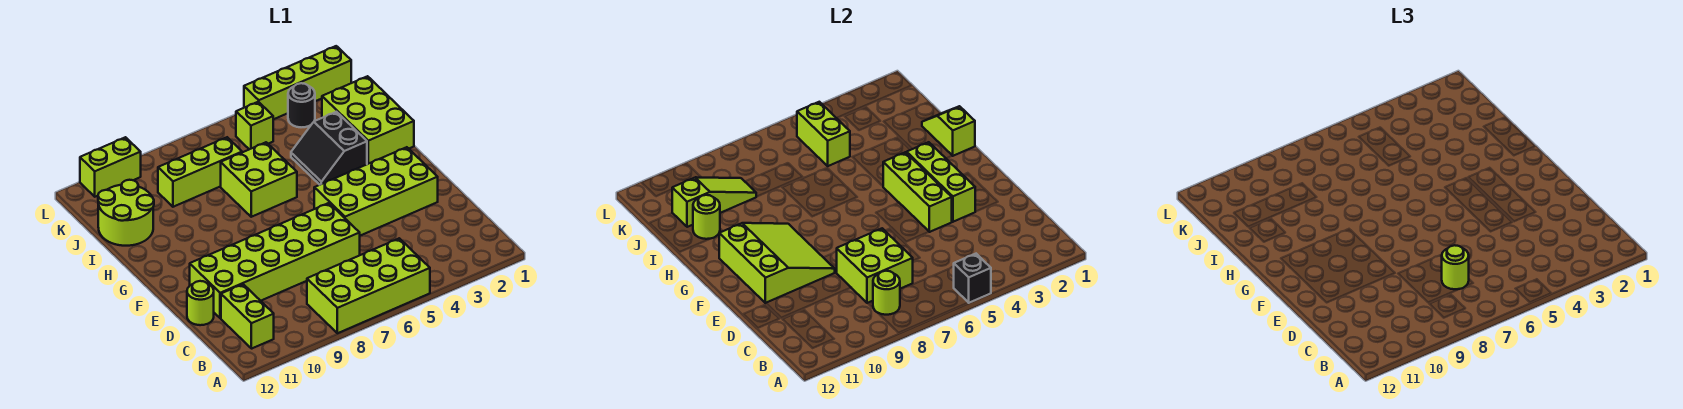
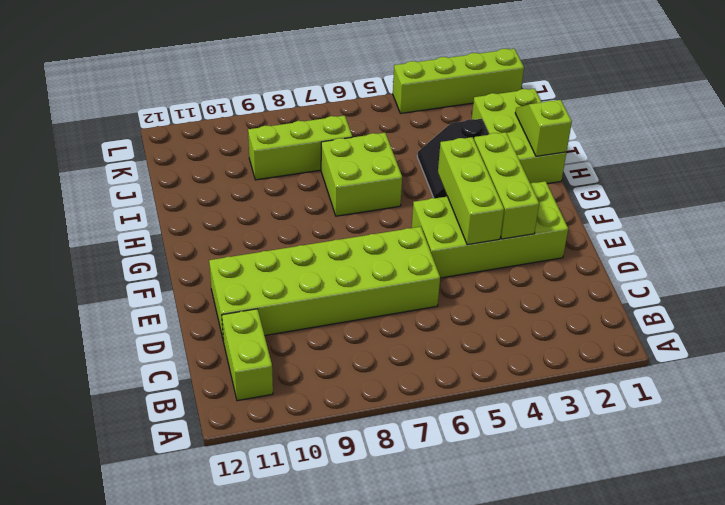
none -> lime brick A5:B8 level 1
none -> lime round brick D12 level 1
none -> lime round brick I11:J12 level 1

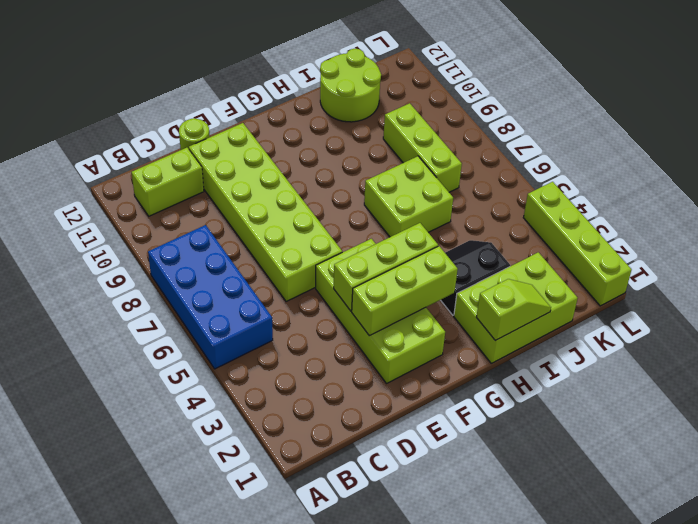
blue brick A5:B8 level 1 -> lime brick A5:B8 level 1
none -> black round brick K3 level 1
none -> lime brick K5 level 1
none -> lime brick L10:L11 level 1

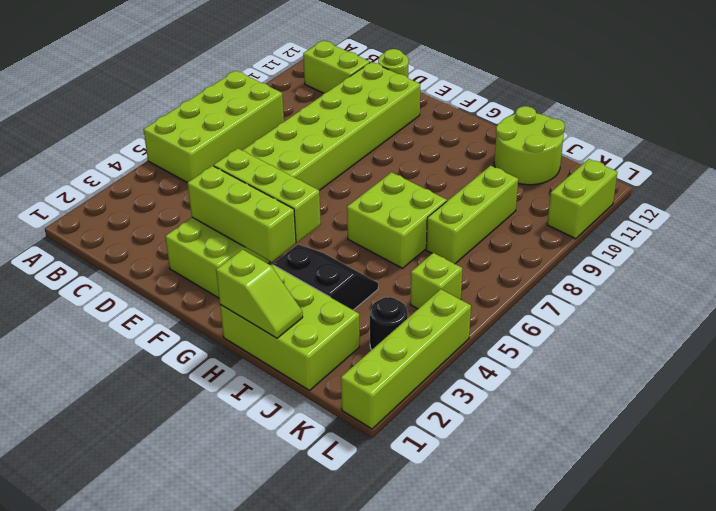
none -> black brick A5 level 2
none -> lime round brick B8 level 2
none -> lime brick C7:D8 level 2

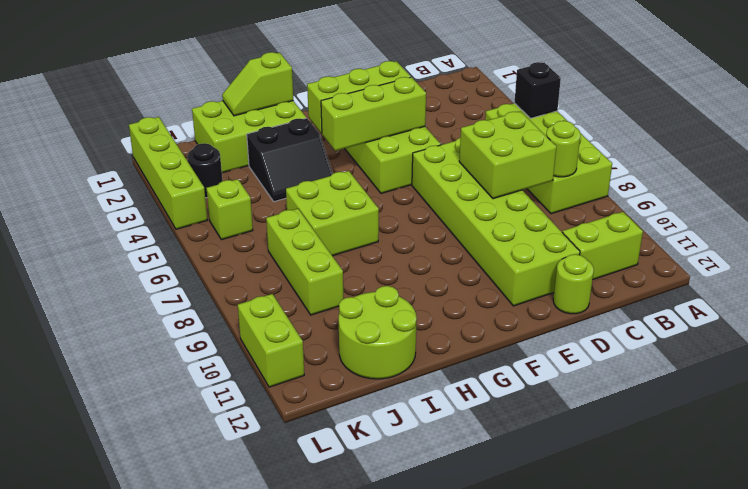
none -> lime slope E9:G11 level 2 top 11
none -> lime round brick I11 level 2
none -> lime brick J5:K5 level 2

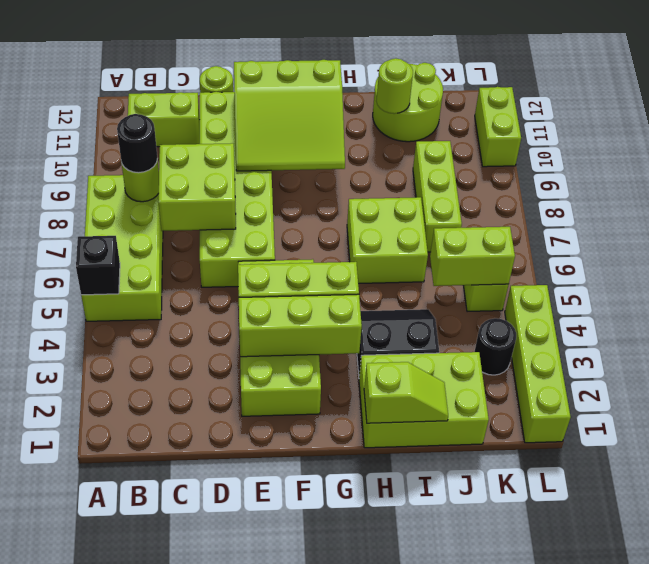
black round brick B8 level 3 -> none
none -> lime slope J9:J11 level 2 top 11
none -> lime round brick C7 level 3

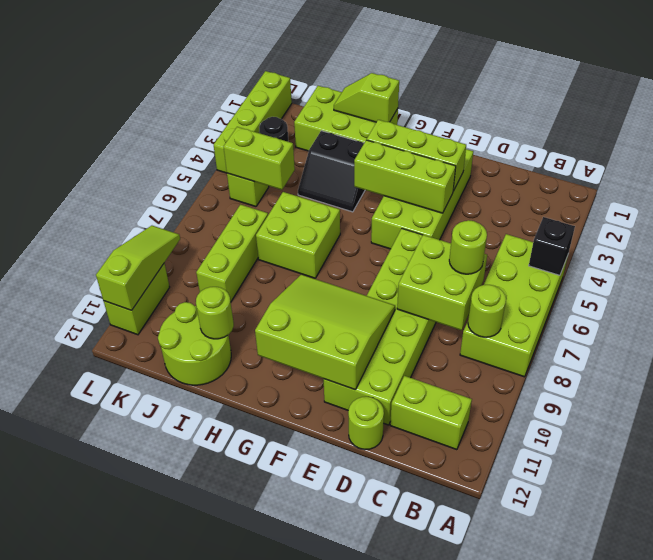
lime slope L9:L11 level 2 top 11 -> lime slope J9:J11 level 2 top 11

